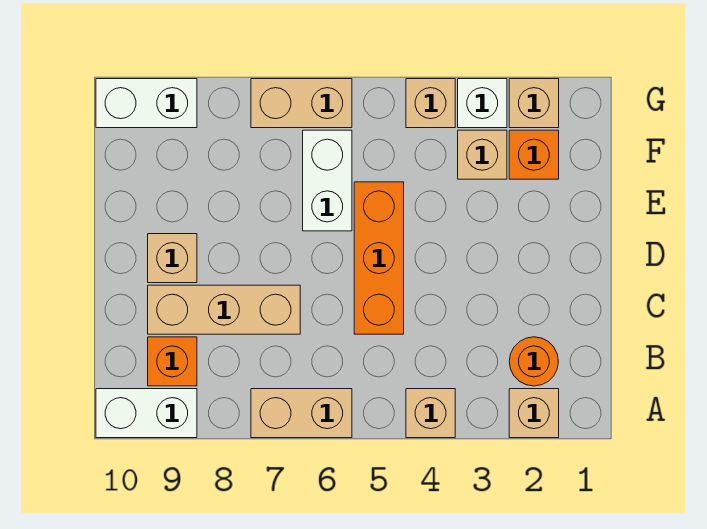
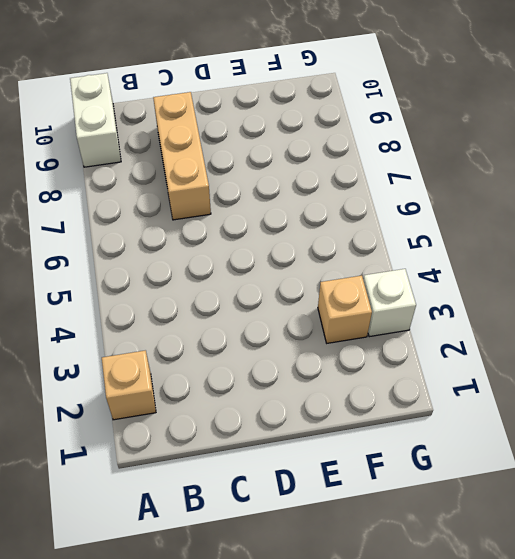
none -> tan brick A4 level 1
none -> tan brick A6:A7 level 1
none -> orange round brick B2 level 1

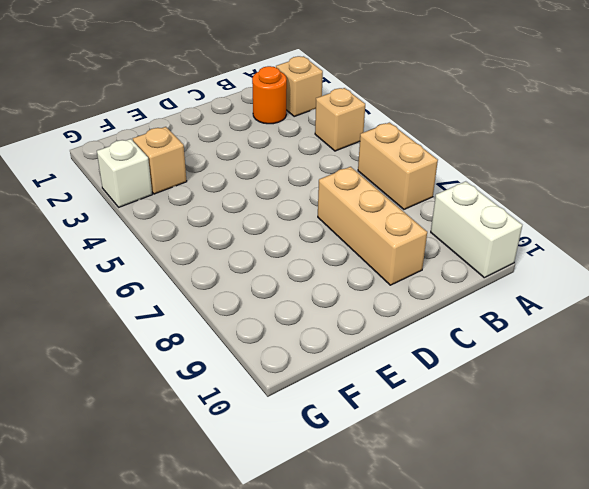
none -> orange brick B9 level 1
none -> orange brick C5:E5 level 1
none -> tan brick D9 level 1

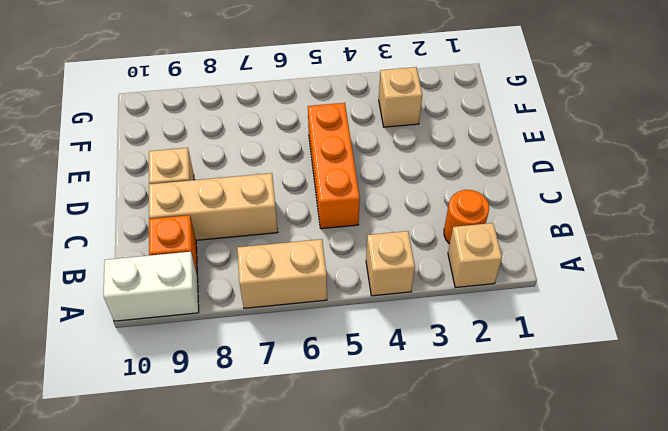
none -> white brick E6:F6 level 1
none -> orange brick F2 level 1
none -> tan brick G2 level 1

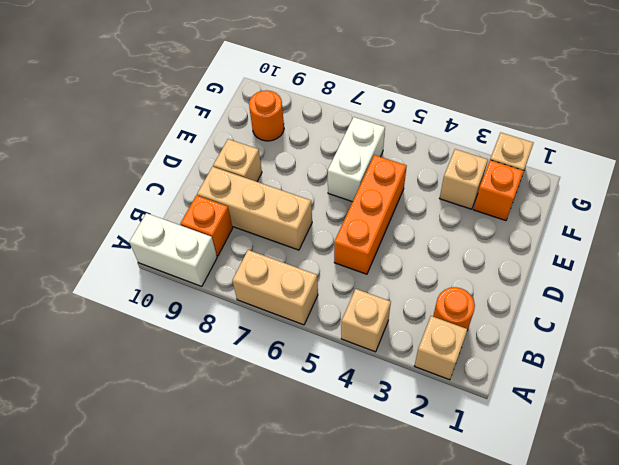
orange round brick F9 level 1 -> none
none -> white brick G3 level 1
none -> tan brick G4 level 1
none -> tan brick G6:G7 level 1

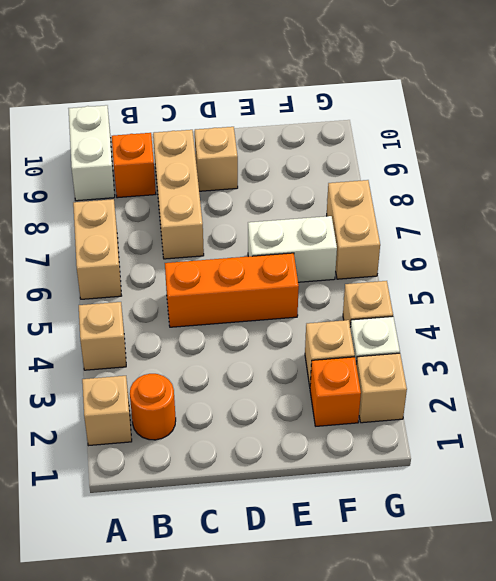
none -> white brick G9:G10 level 1

